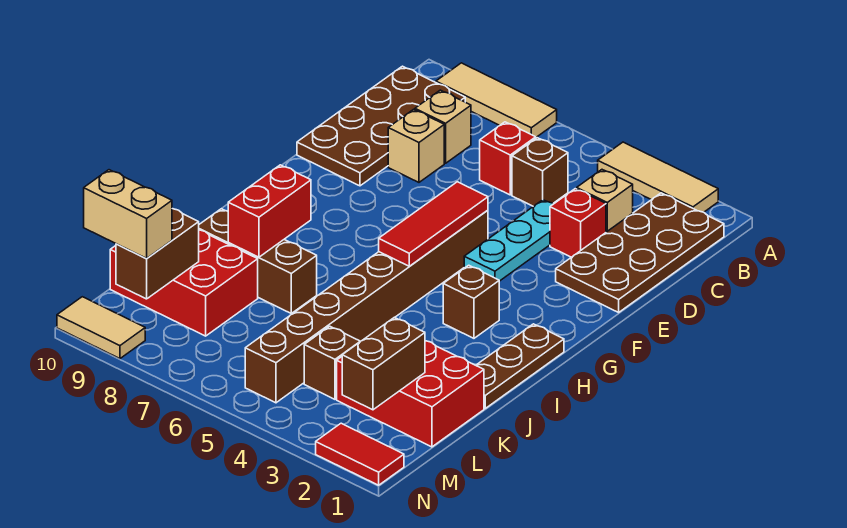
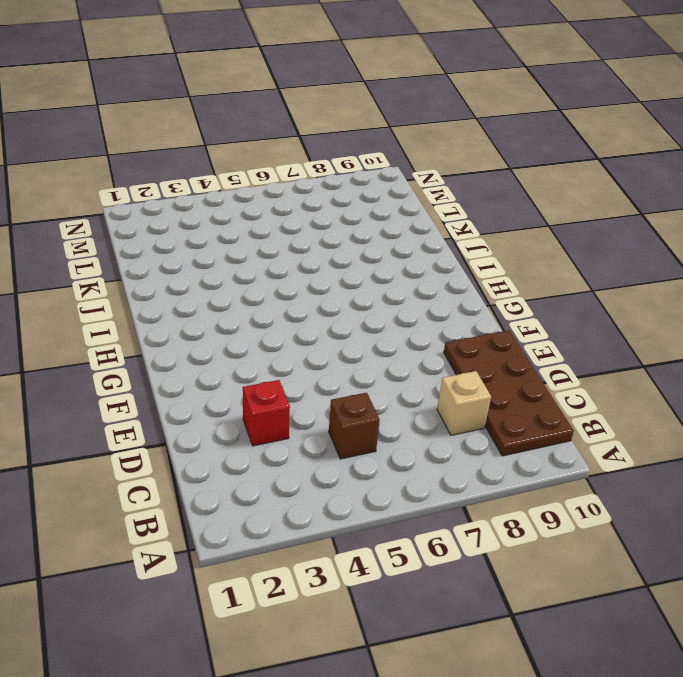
none -> tan tile A2:A4 level 1
none -> tan tile A7:A9 level 1
none -> brown plate B1:E2 level 1

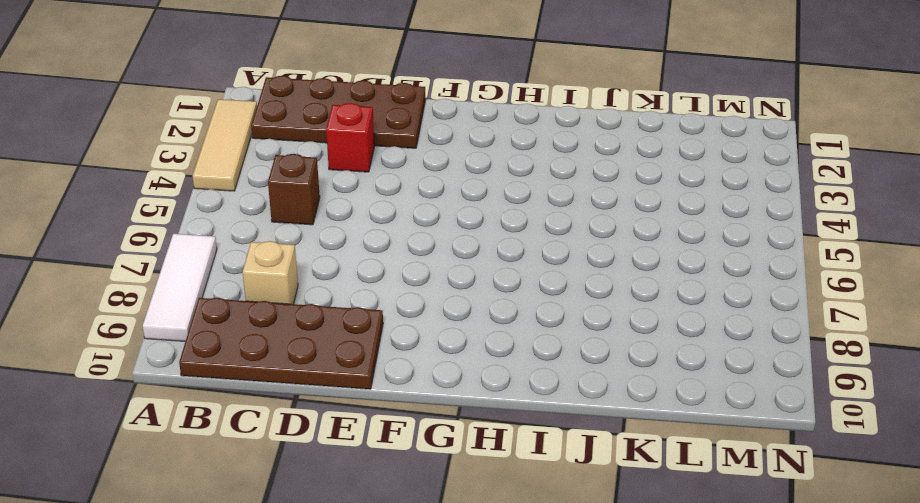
white tile A7:A9 level 1 -> tan tile A7:A9 level 1
none -> tan brick C3 level 1
none -> red brick C6 level 1
none -> cyan plate D4:F4 level 1

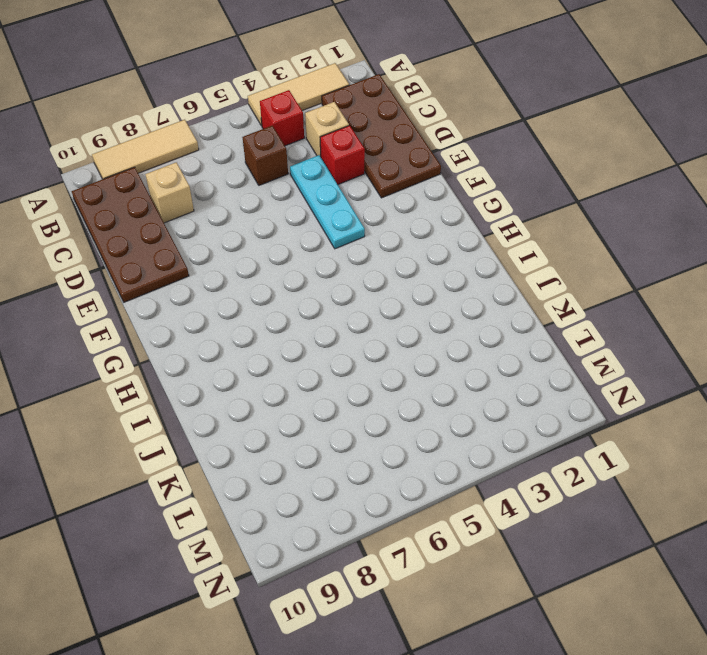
red brick B4 level 1 -> red brick C6 level 1
none -> tan brick D8 level 1
none -> brown brick F5:M5 level 1
none -> brown plate H1:J1 level 1

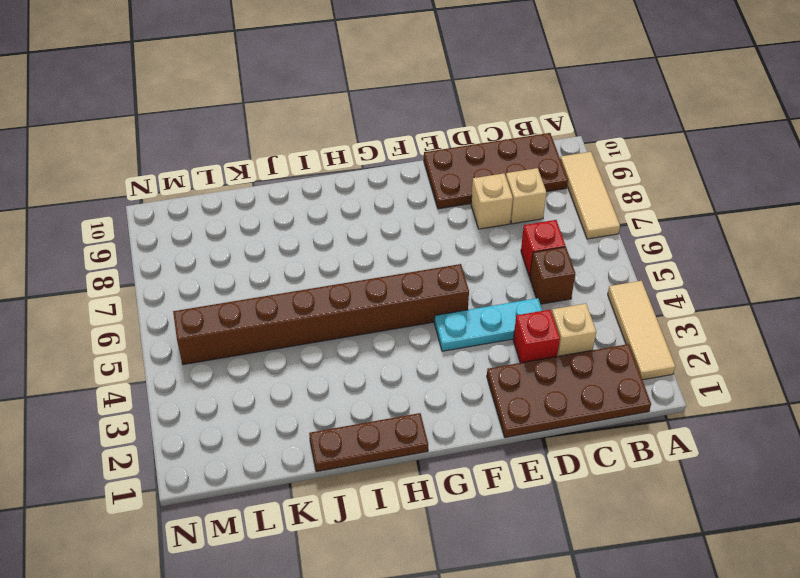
none -> brown brick H3 level 1
none -> brown brick J7:J9 level 1
none -> red brick K1:L3 level 1

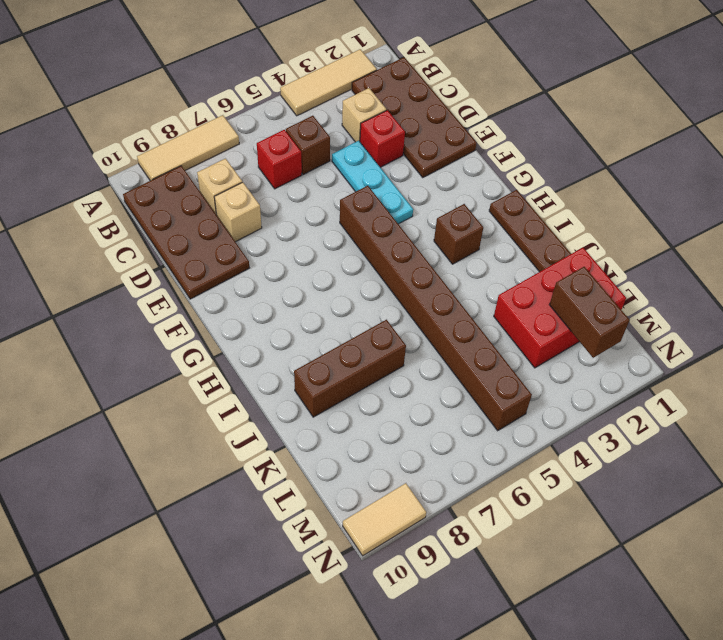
none -> red brick K8:L10 level 1
none -> brown brick L4 level 1
none -> red tile N1:N2 level 1

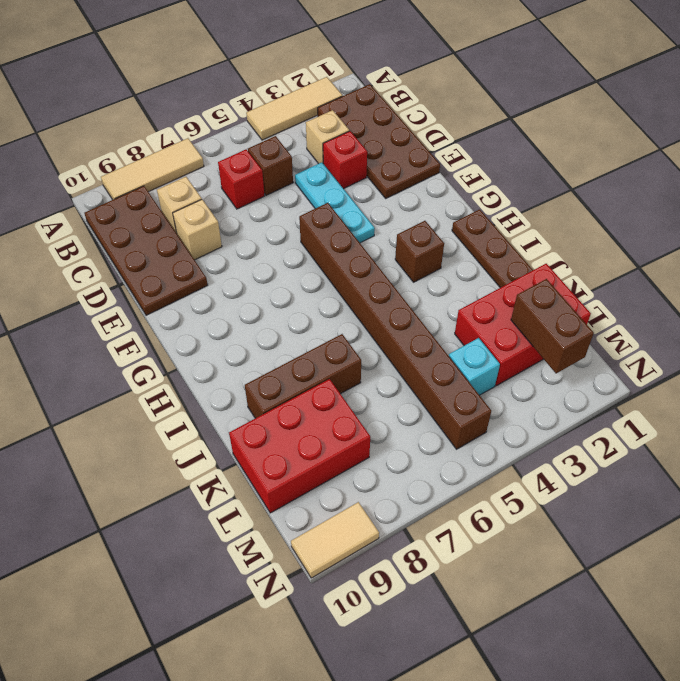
cyan brick L4 level 1 -> brown brick L4 level 1
none -> red tile N1:N2 level 1
none -> red tile F5:H5 level 2
none -> red brick I8:J8 level 2

